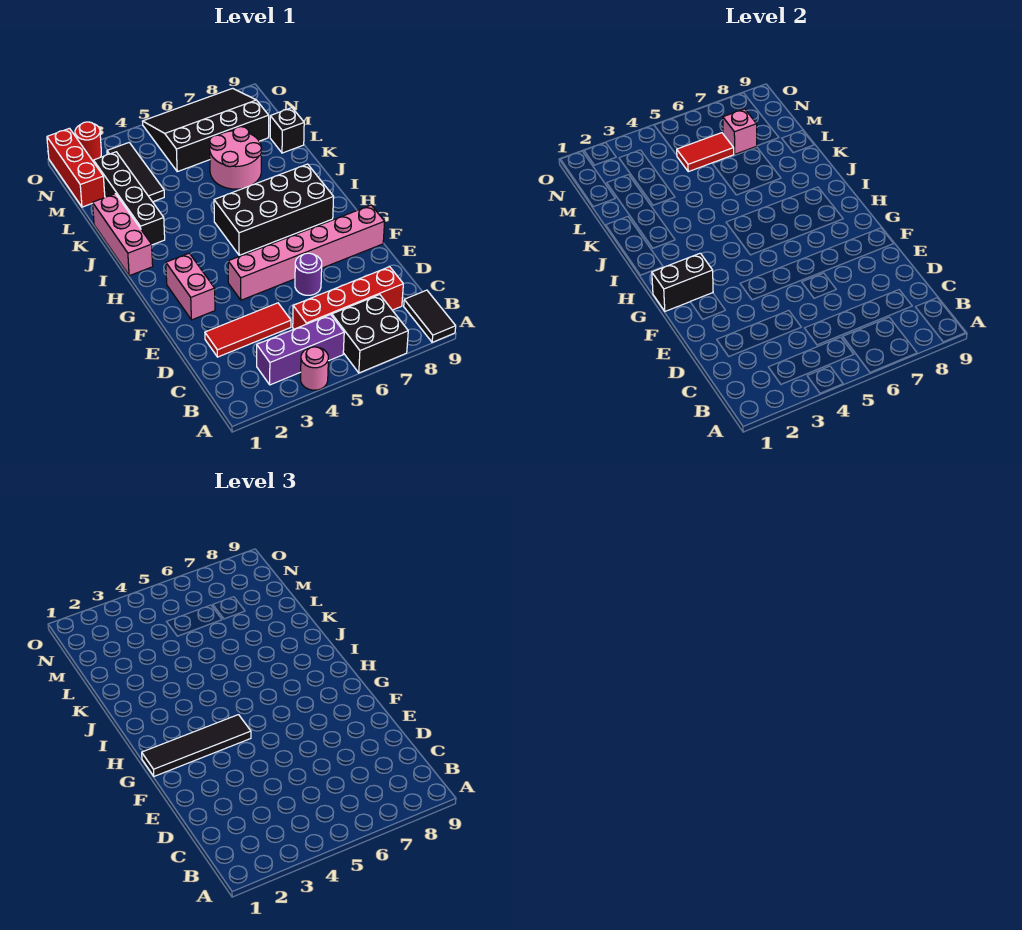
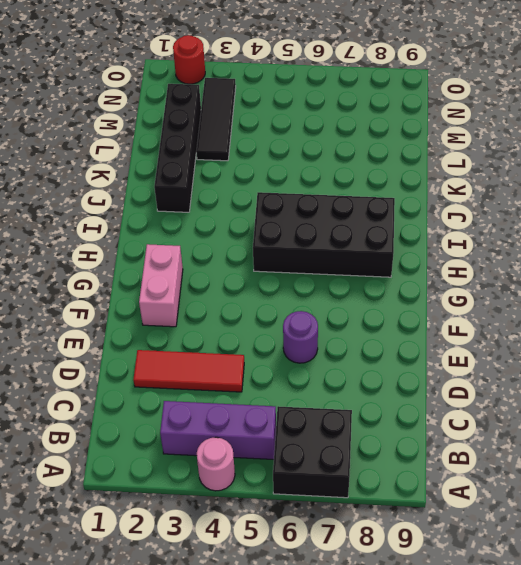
none -> black tile A9:B9 level 1
none -> red brick C5:C8 level 1
none -> pink brick F4:F9 level 1

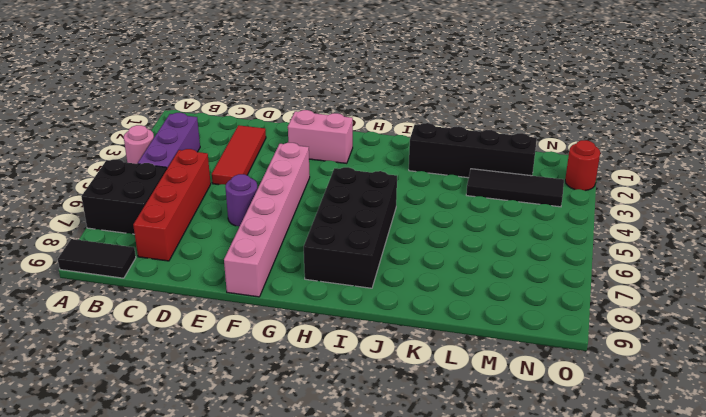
none -> pink brick I1:K1 level 1
none -> pink round brick K6:L7 level 1
none -> black brick L9 level 1

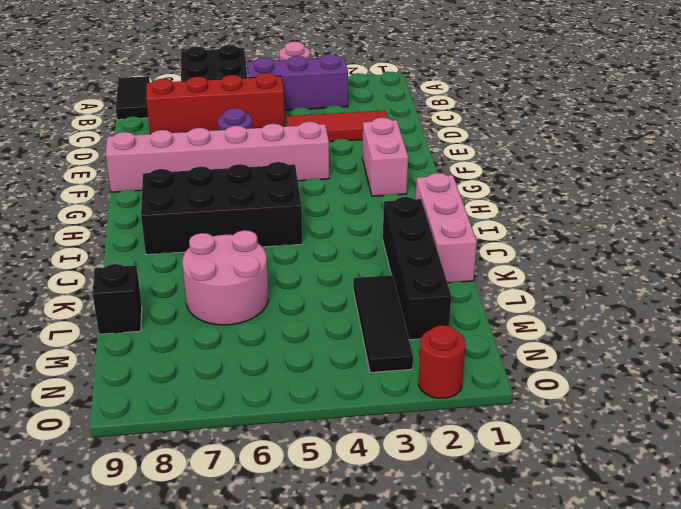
none -> red brick M1:O1 level 1
none -> black slope M5:O8 level 1 top M
none -> black brick G1:G2 level 2

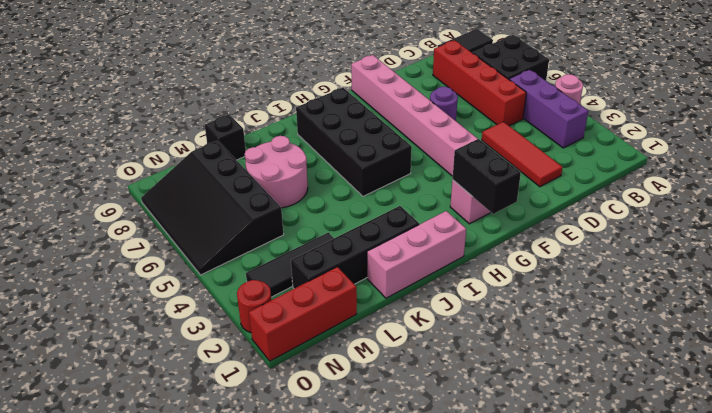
none -> red tile M5:M6 level 2
none -> pink brick M7 level 2
none -> black tile G1:G4 level 3

